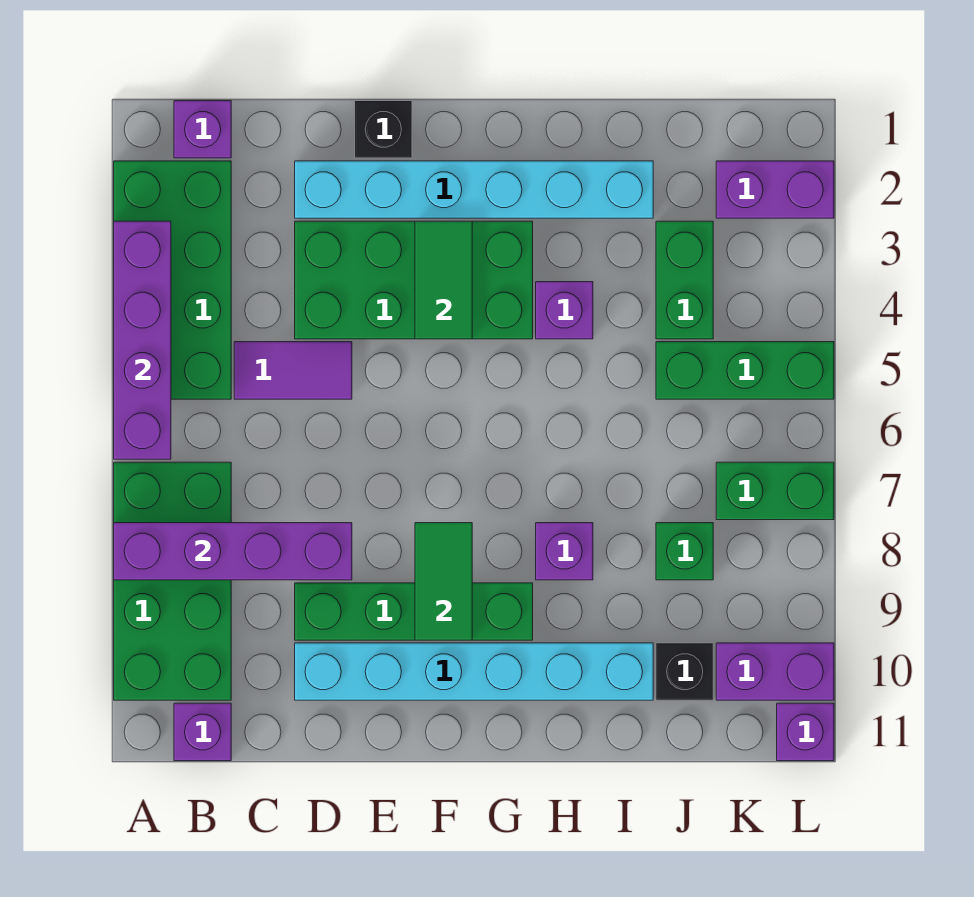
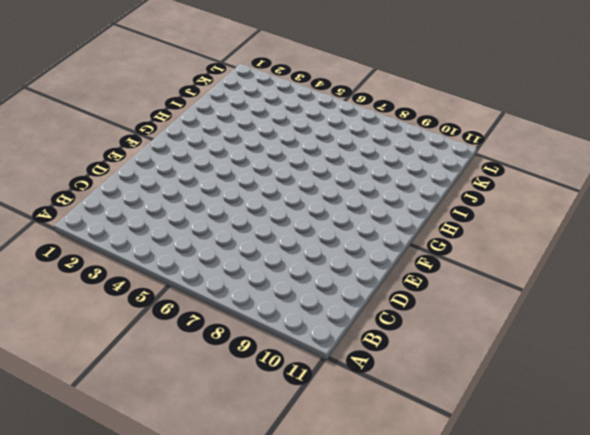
none -> green brick A2:B5 level 1
none -> green brick A7:B10 level 1
none -> purple brick B1 level 1

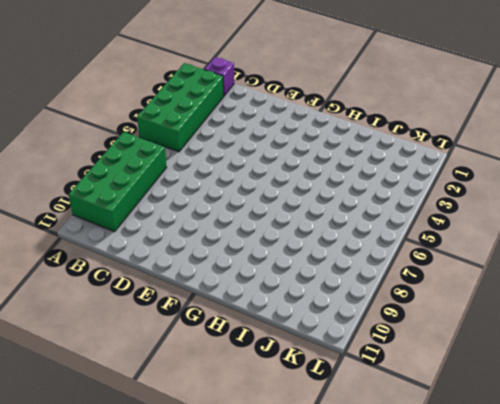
none -> purple brick B11 level 1
none -> purple tile C5:D5 level 1
none -> cyan brick D2:I2 level 1

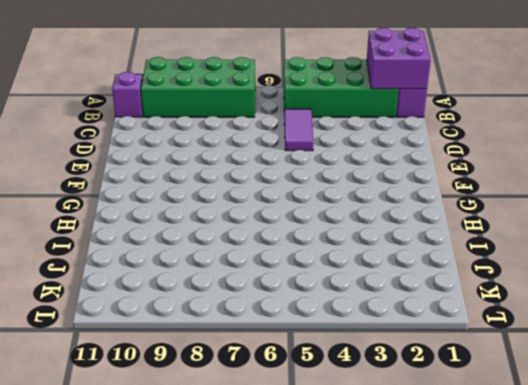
purple brick A1:B2 level 2 -> none
none -> cyan brick D2:I2 level 1
none -> green brick D3:G4 level 1
none -> green brick D9:G9 level 1

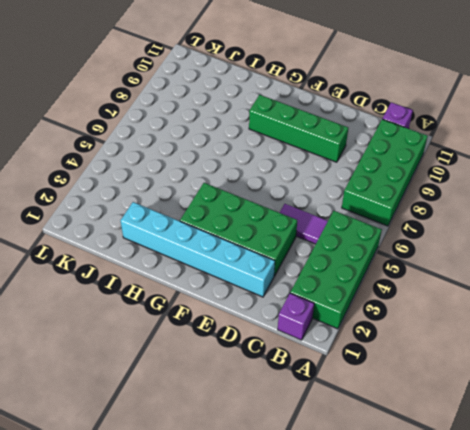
none -> cyan brick D10:I10 level 1
none -> black brick E1 level 1
none -> purple brick H4 level 1

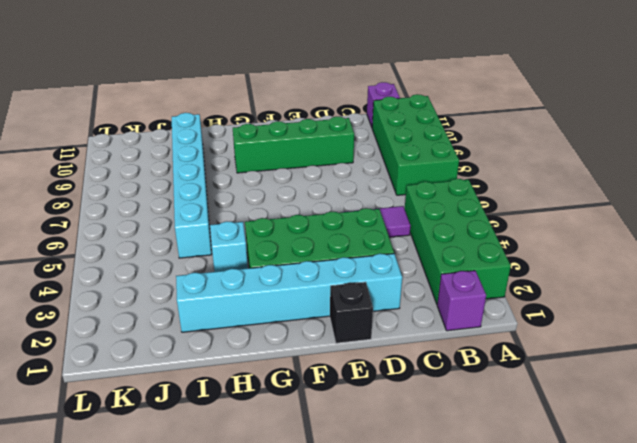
cyan brick H4 level 1 -> purple brick H4 level 1
cyan brick I5:I10 level 1 -> cyan brick D10:I10 level 1
none -> purple brick H8 level 1
none -> green brick J3:J4 level 1
none -> green brick J5:L5 level 1

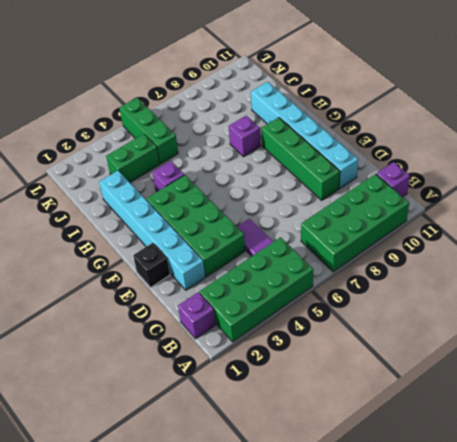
none -> green brick J8 level 1
none -> black brick J10 level 1
none -> purple brick K2:L2 level 1

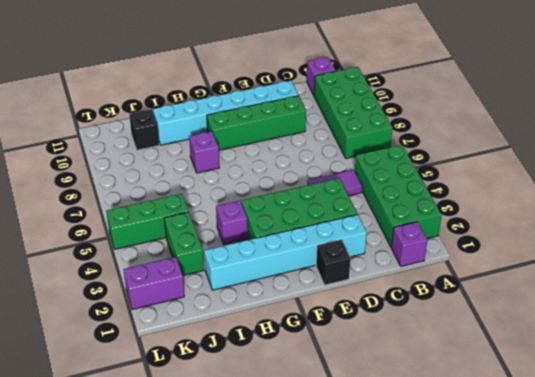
none -> green brick J8 level 1
none -> green brick K7:L7 level 1
none -> purple brick K10:L10 level 1

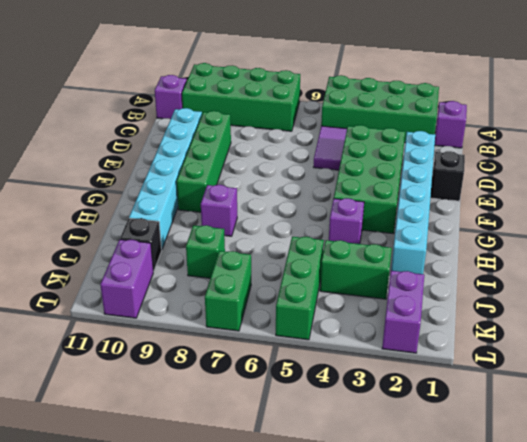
none -> purple brick L11 level 1
none -> purple brick A3:A6 level 2
none -> purple brick A8:D8 level 2

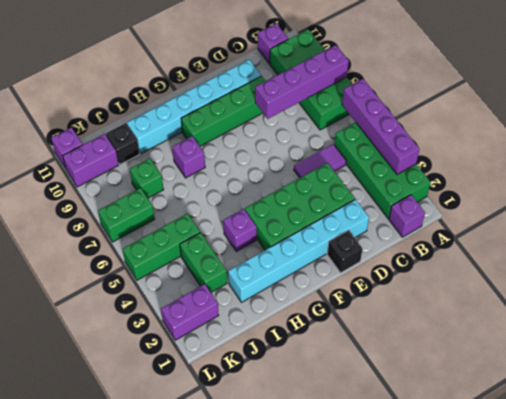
none -> green tile F3:F4 level 2
none -> green tile F8:F9 level 2

